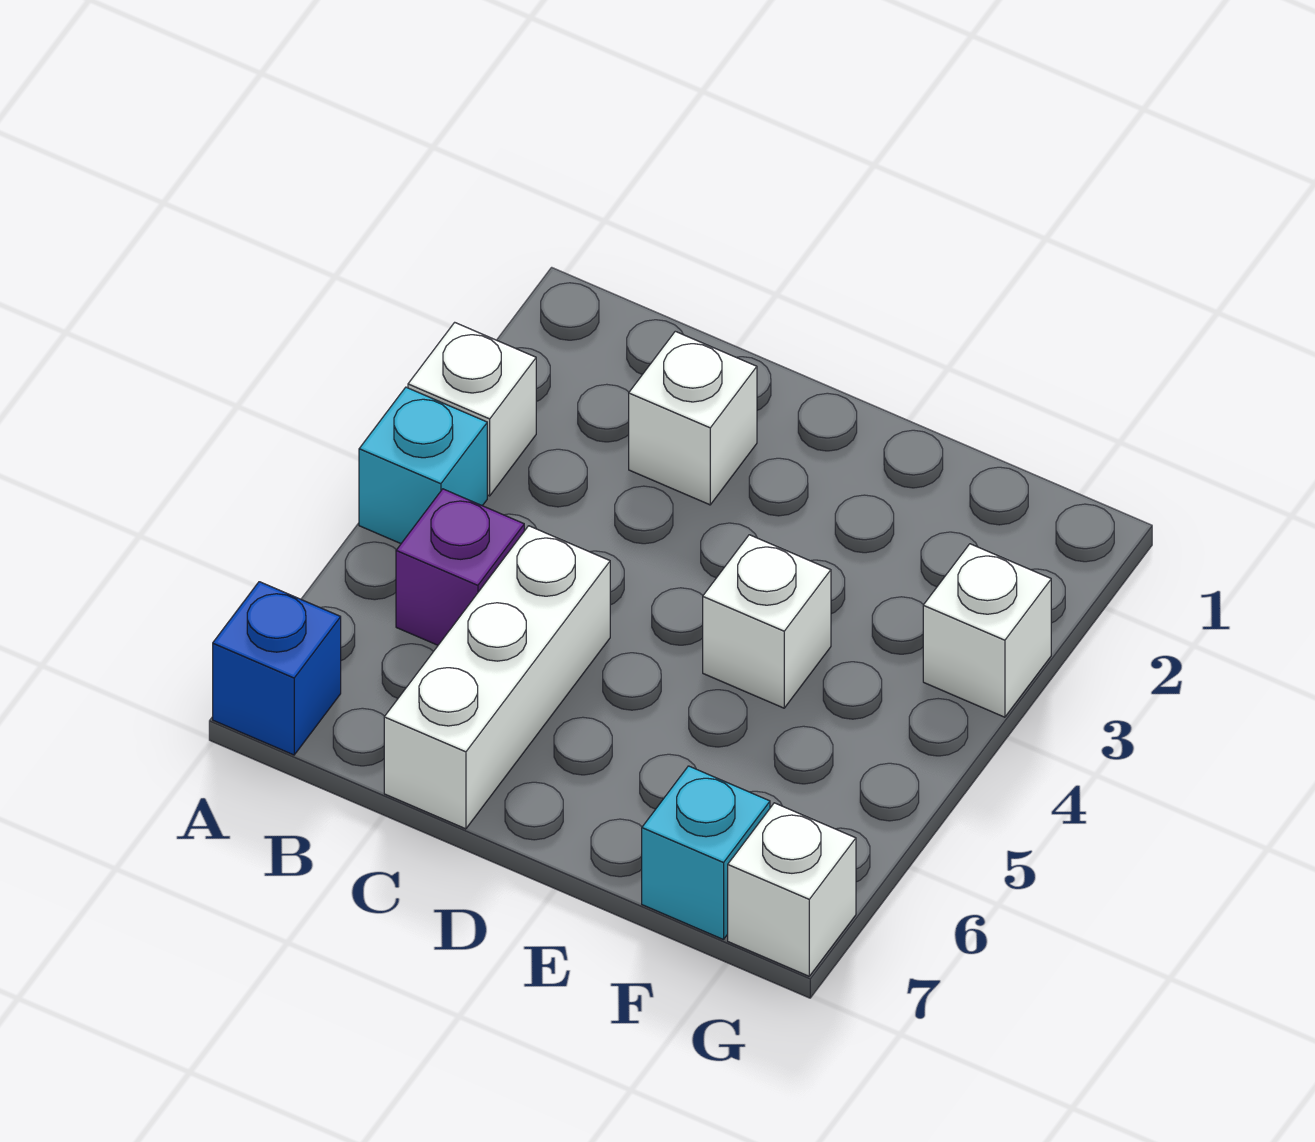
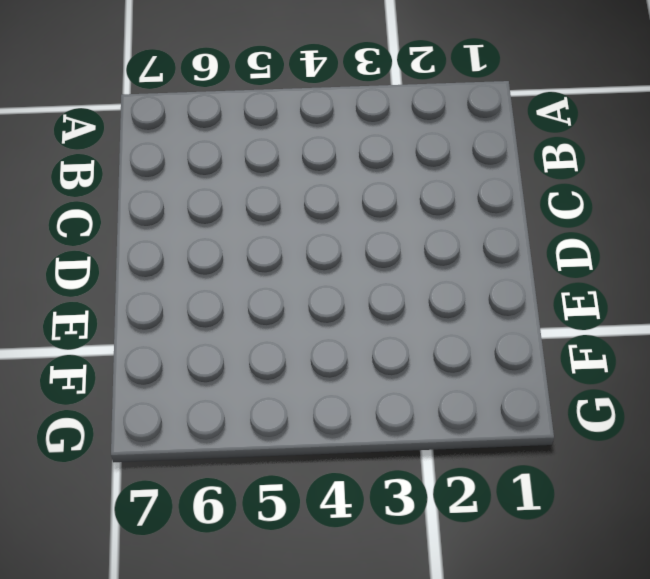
none -> white brick A3 level 1
none -> cyan brick A4 level 1

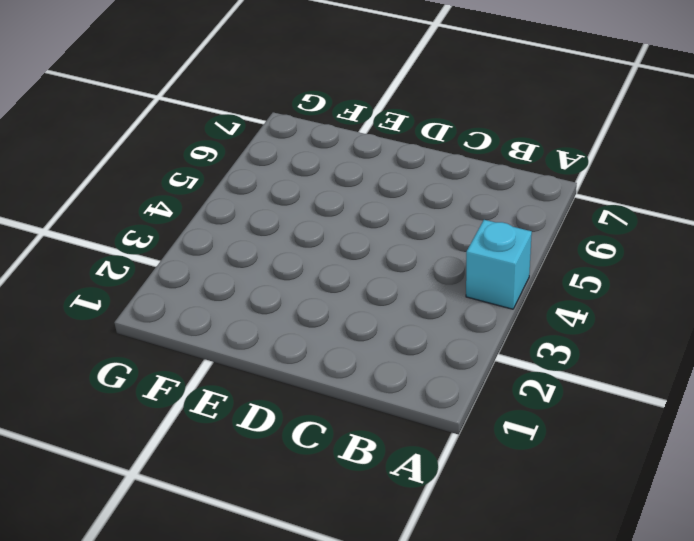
none -> white brick A3 level 1
none -> blue brick A7 level 1

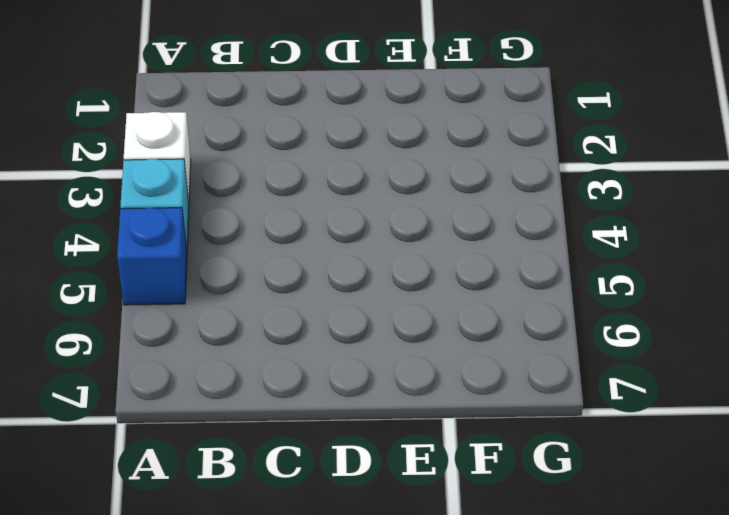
blue brick A5 level 1 -> blue brick A7 level 1
none -> purple brick B5 level 1
none -> white brick C2 level 1

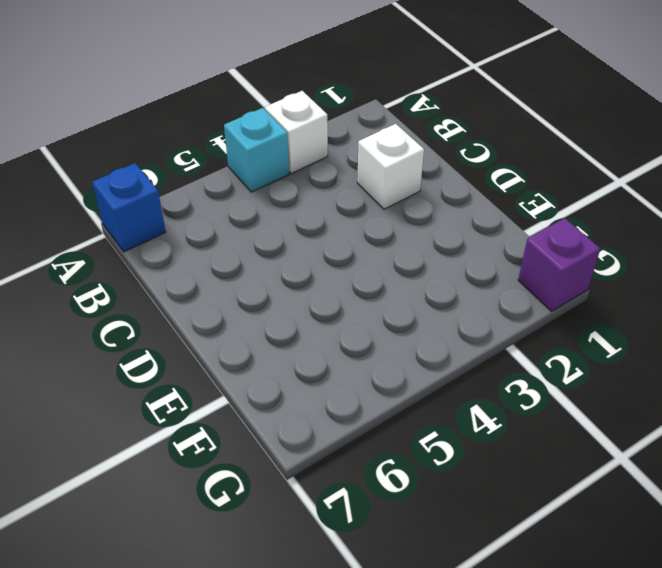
purple brick G1 level 1 -> purple brick B5 level 1
none -> white brick C5:C7 level 1
none -> white brick E4 level 1

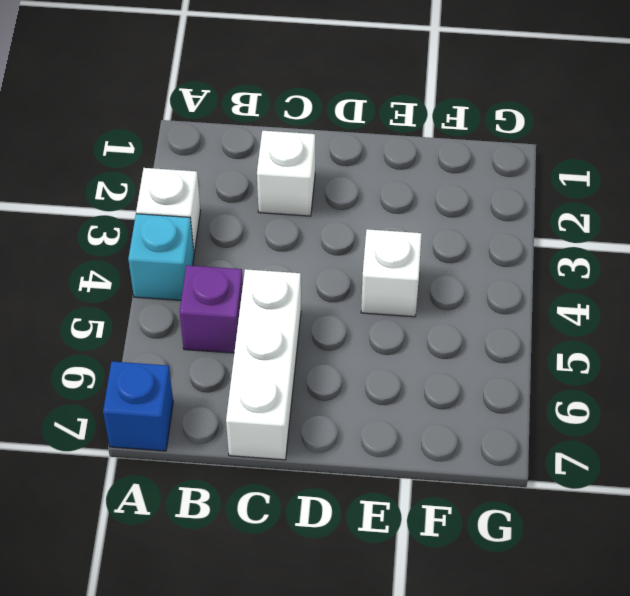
none -> cyan brick F7 level 1
none -> white brick G3 level 1

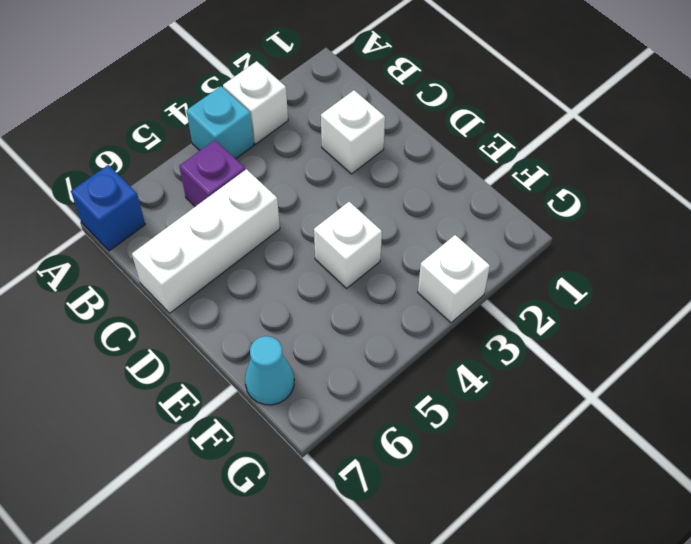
cyan cone F7 level 1 -> cyan brick F7 level 1
none -> white brick G7 level 1

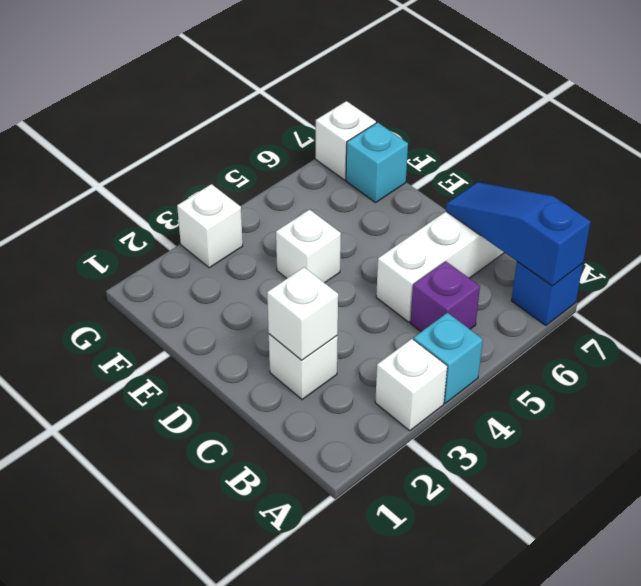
blue slope A7:C7 level 2 top A -> none
white brick C2 level 2 -> none

